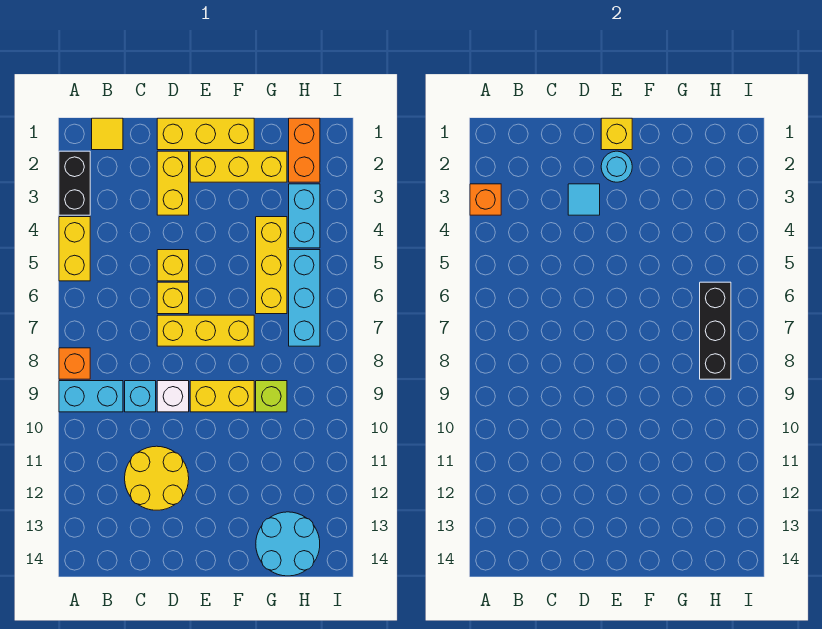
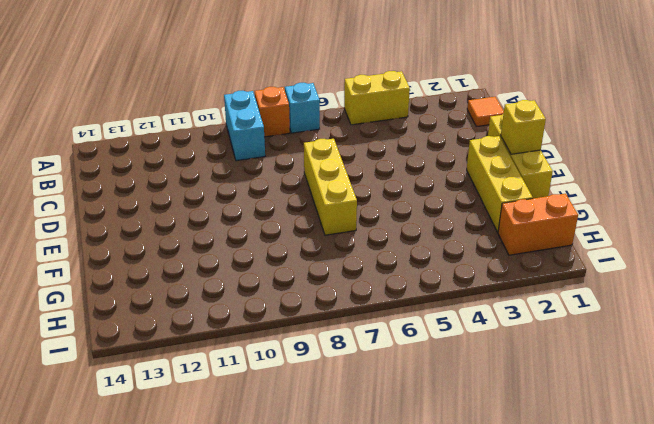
cyan brick A7 level 1 -> cyan brick C9 level 1
orange tile B1 level 1 -> yellow tile B1 level 1
none -> black brick A2:A3 level 1
none -> yellow round brick C11:D12 level 1
none -> yellow brick D2:D3 level 1

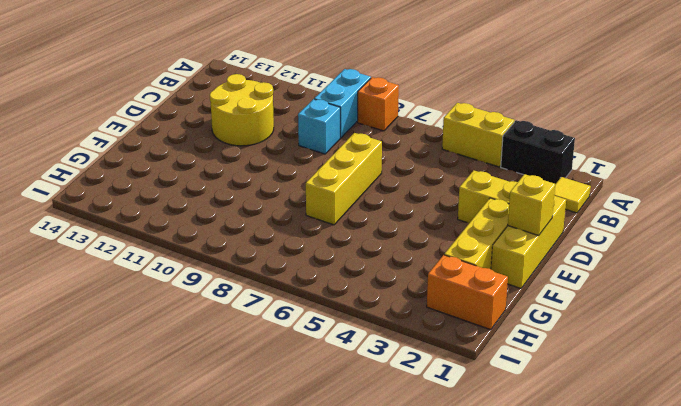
none -> yellow brick D5 level 1
none -> yellow brick D6 level 1
none -> white brick D9 level 1

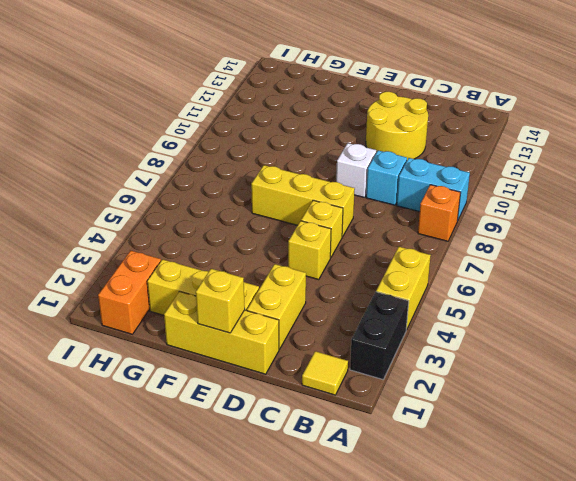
none -> yellow brick E9:F9 level 1
none -> yellow brick G4:G6 level 1
none -> lime brick G9 level 1

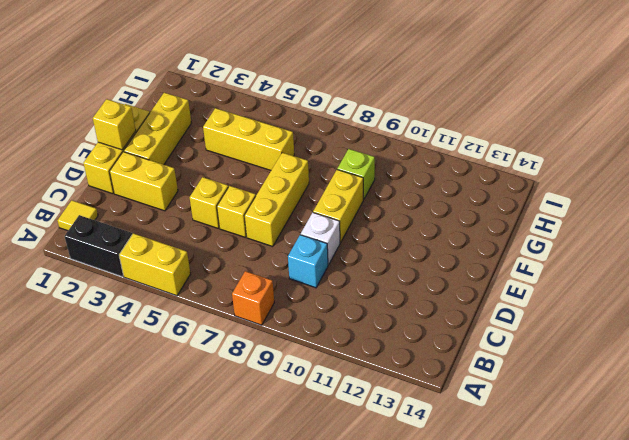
none -> cyan brick A9:B9 level 1
none -> yellow round brick C11:D12 level 1
none -> cyan round brick G13:H14 level 1

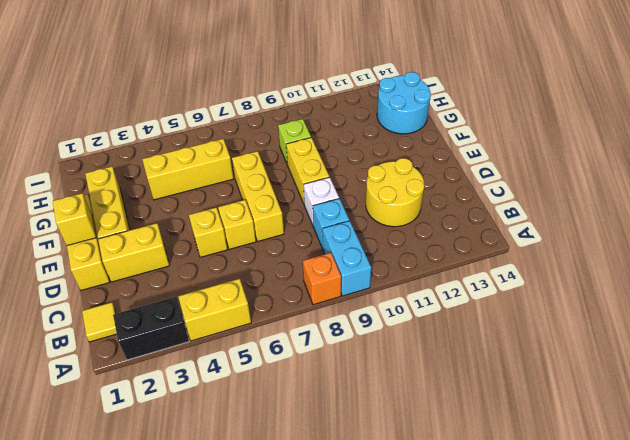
none -> orange brick H1:H2 level 1
none -> cyan brick H3:H4 level 1
none -> cyan brick H5:H7 level 1

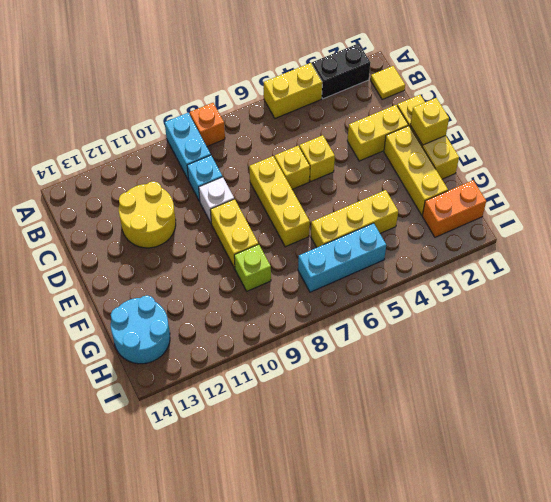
none -> cyan brick H3:H4 level 1
none -> orange brick A3 level 2
none -> cyan tile D3 level 2

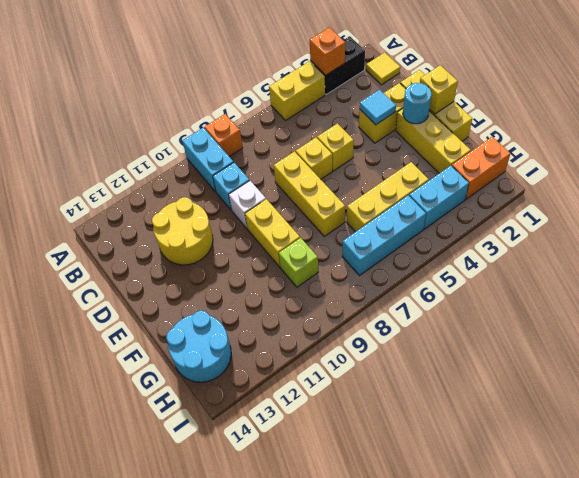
none -> black brick H6:H8 level 2

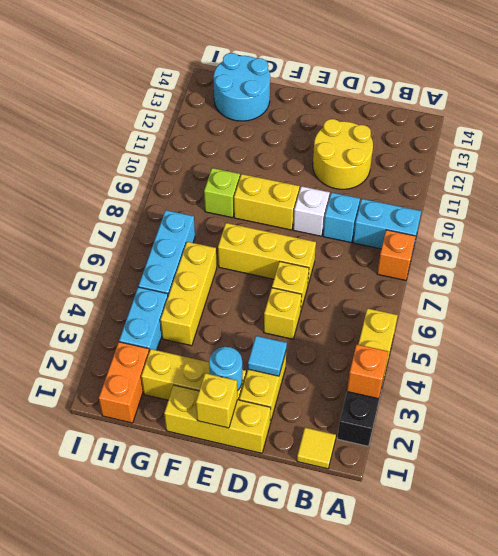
none -> black brick H6:H8 level 2

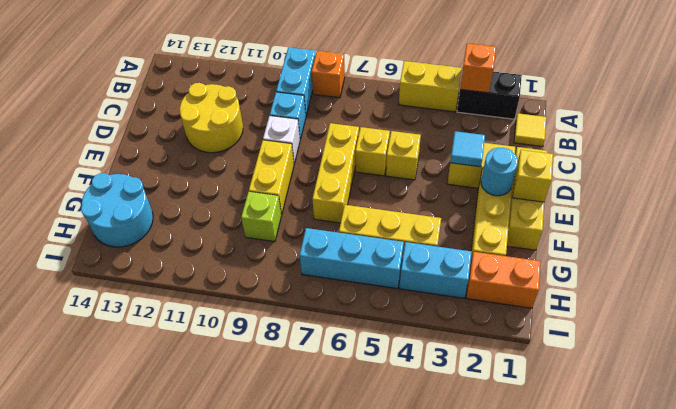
none -> black brick H6:H8 level 2

